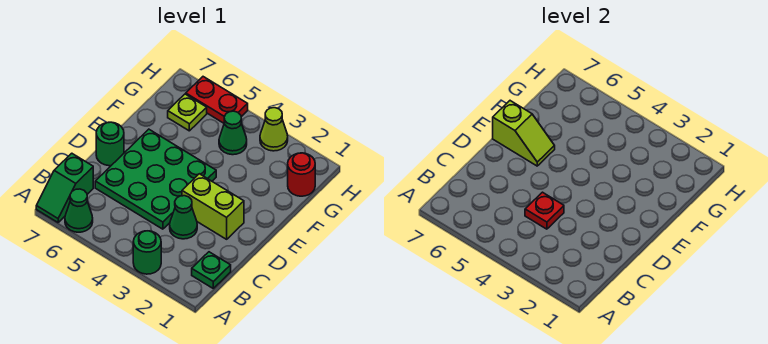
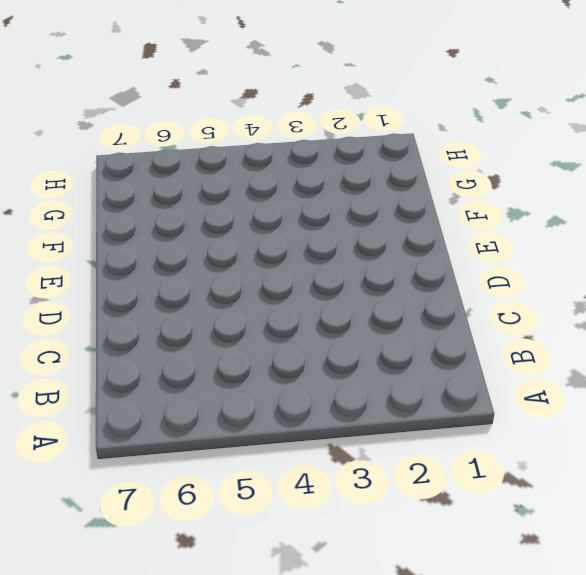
none -> green round brick A3 level 1
none -> green cone A6 level 1
none -> green slope A7:B7 level 1 top B

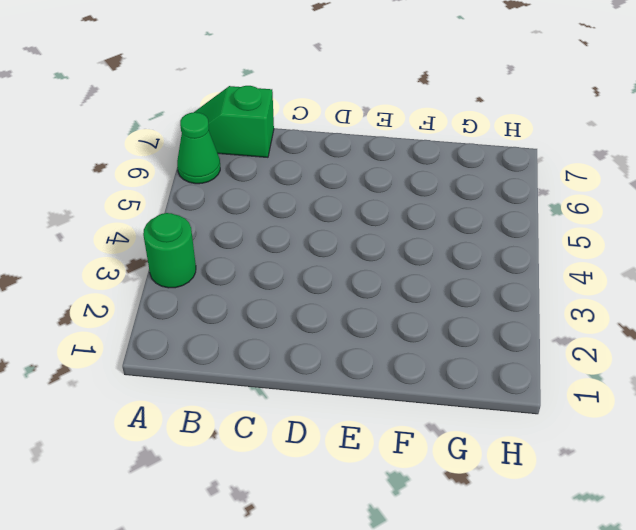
none -> green plate B1 level 1
none -> green cone C3 level 1
none -> green plate C4:E6 level 1

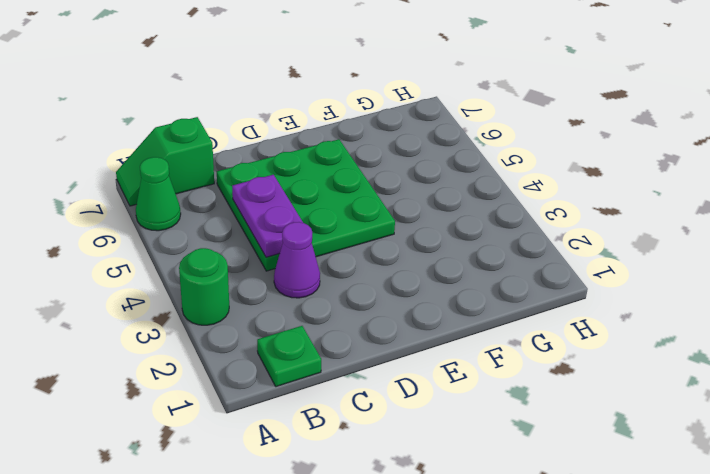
purple cone C3 level 1 -> green cone C3 level 1
purple plate C4:C5 level 2 -> red plate C4 level 2
none -> lime brick D2:D3 level 1
none -> green round brick D7 level 1
none -> red round brick G1 level 1

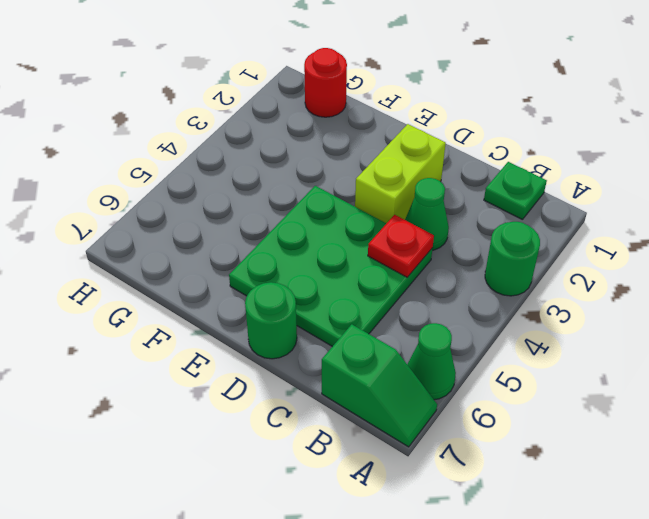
none -> green cone G4 level 1
none -> lime plate G6 level 1
none -> lime cone H3 level 1

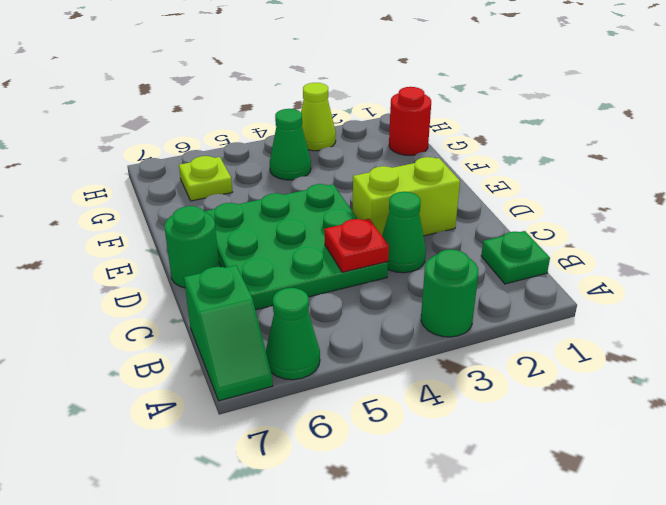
none -> red plate H5:H6 level 1
none -> lime slope E6:E7 level 2 top 7

